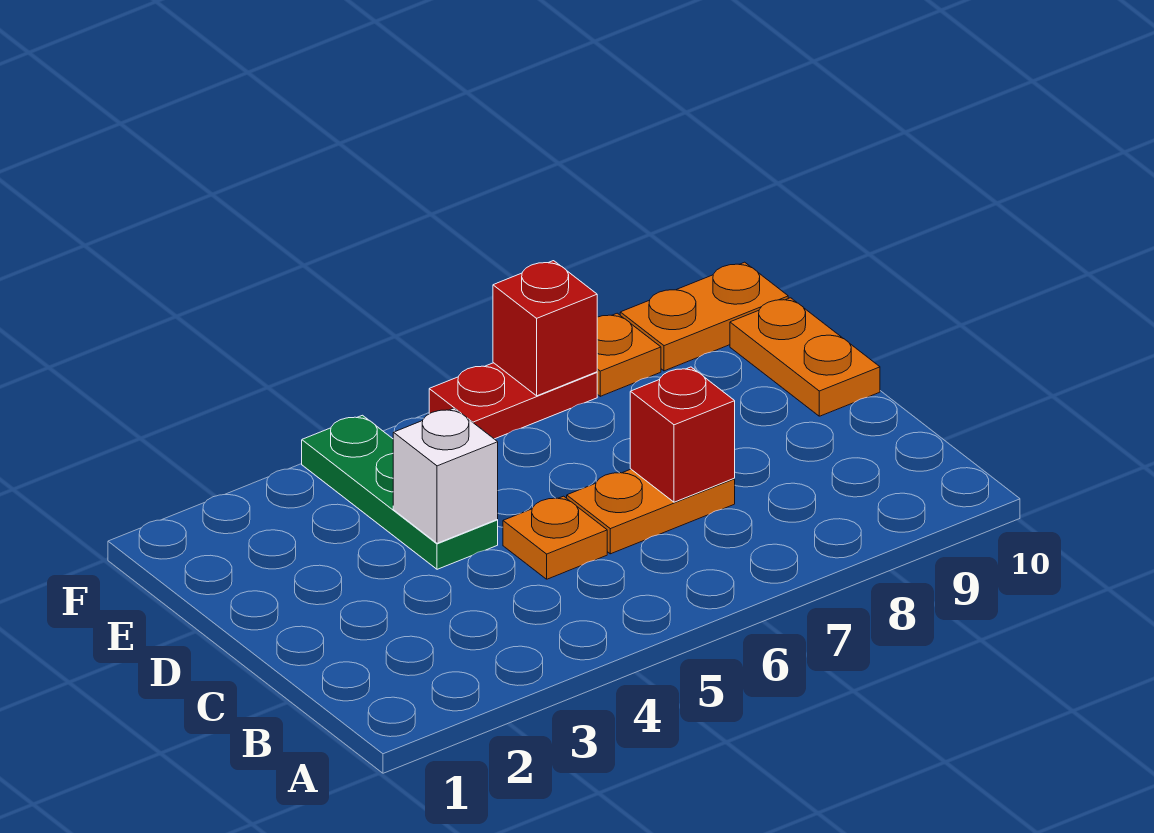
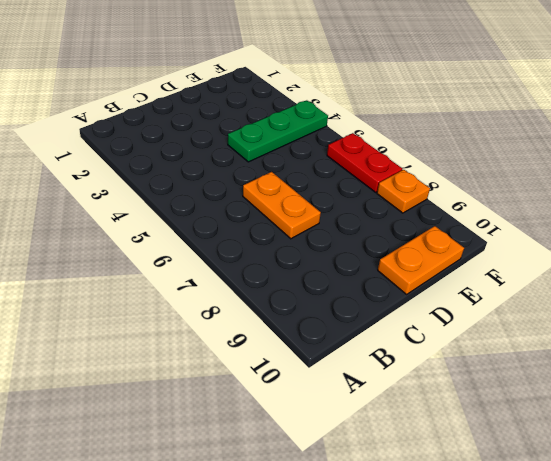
none -> orange plate C5 level 1
none -> orange plate F9:F10 level 1

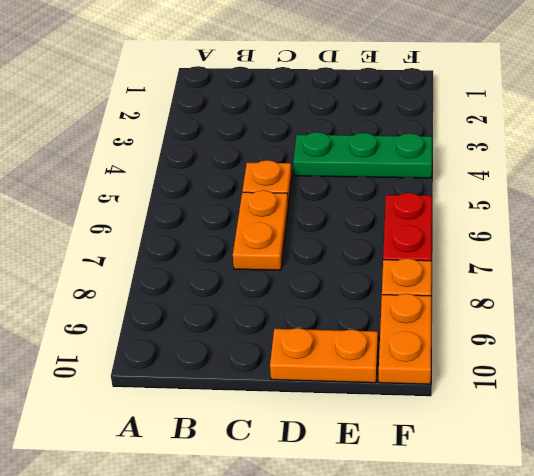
none -> red brick C7 level 2
none -> white brick D4 level 2

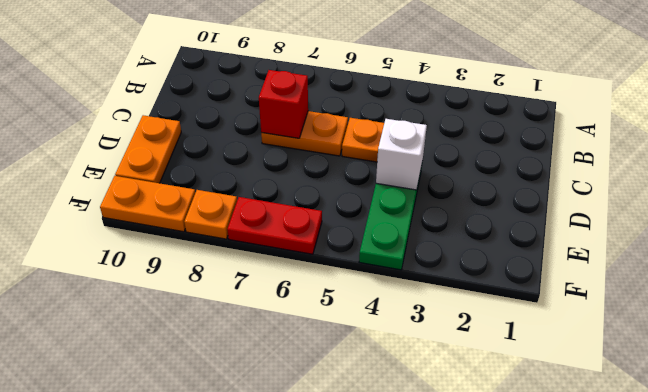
none -> red brick F7 level 2

